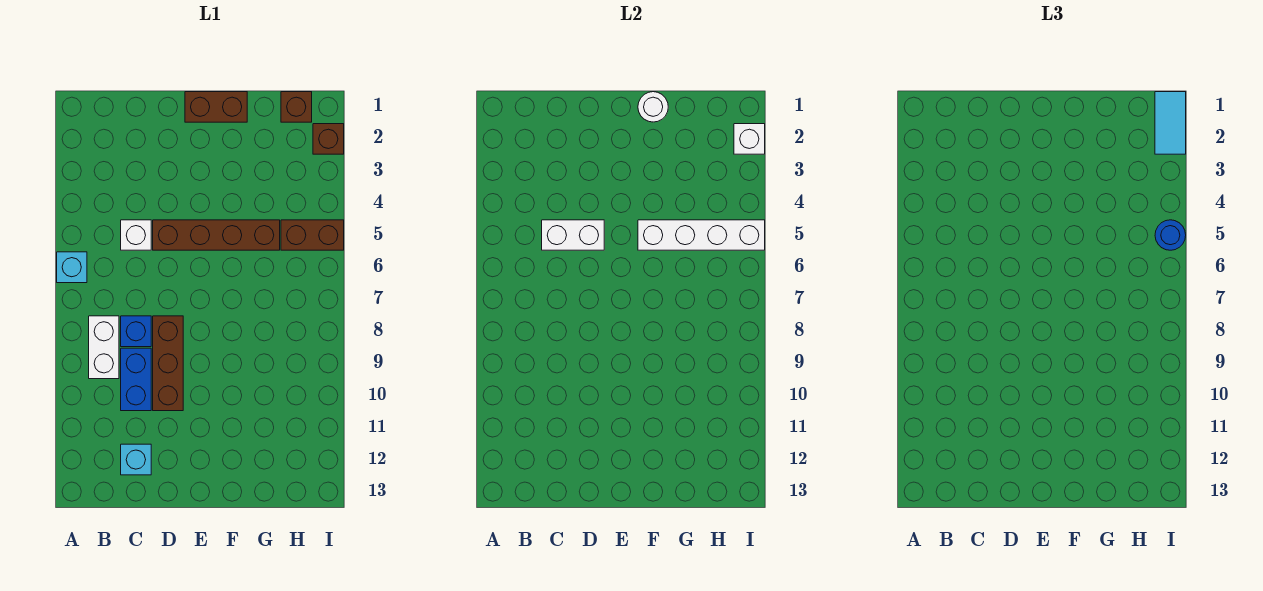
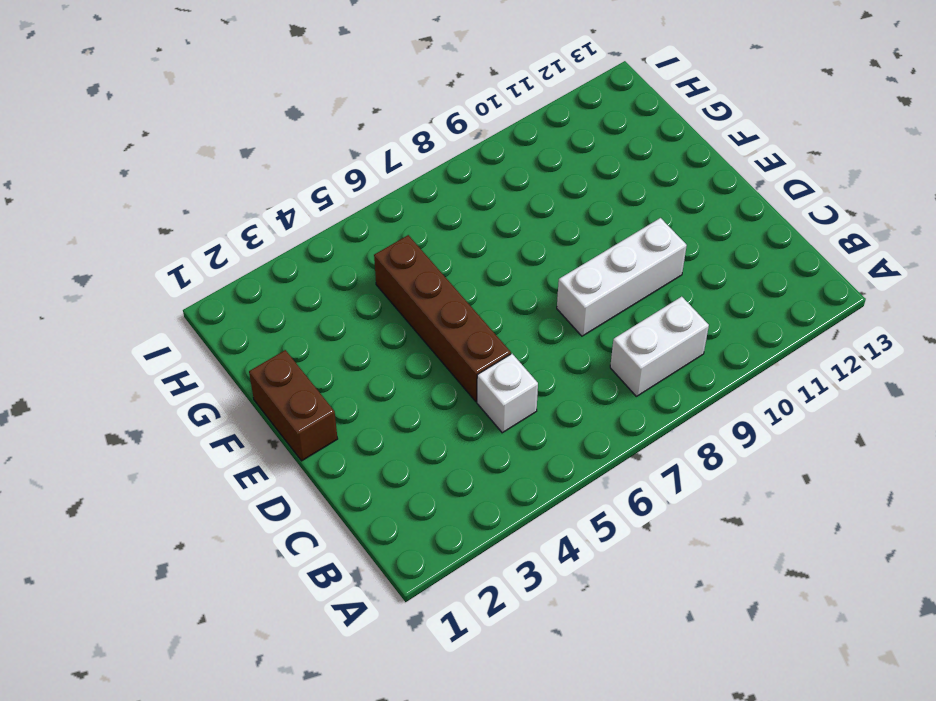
white brick D8:D10 level 1 -> brown brick D8:D10 level 1
none -> cyan brick A6 level 1
none -> blue brick C8 level 1
none -> blue brick C9:C10 level 1

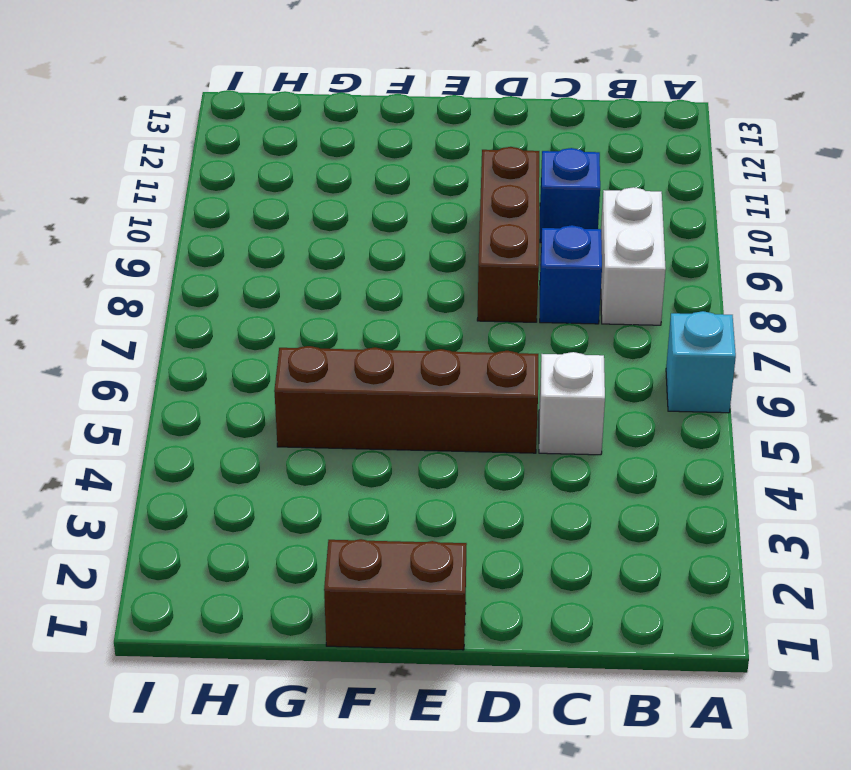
blue brick C10 level 1 -> blue brick C9:C10 level 1
none -> cyan brick C12 level 1
none -> brown brick H1 level 1
none -> brown brick H5:I5 level 1

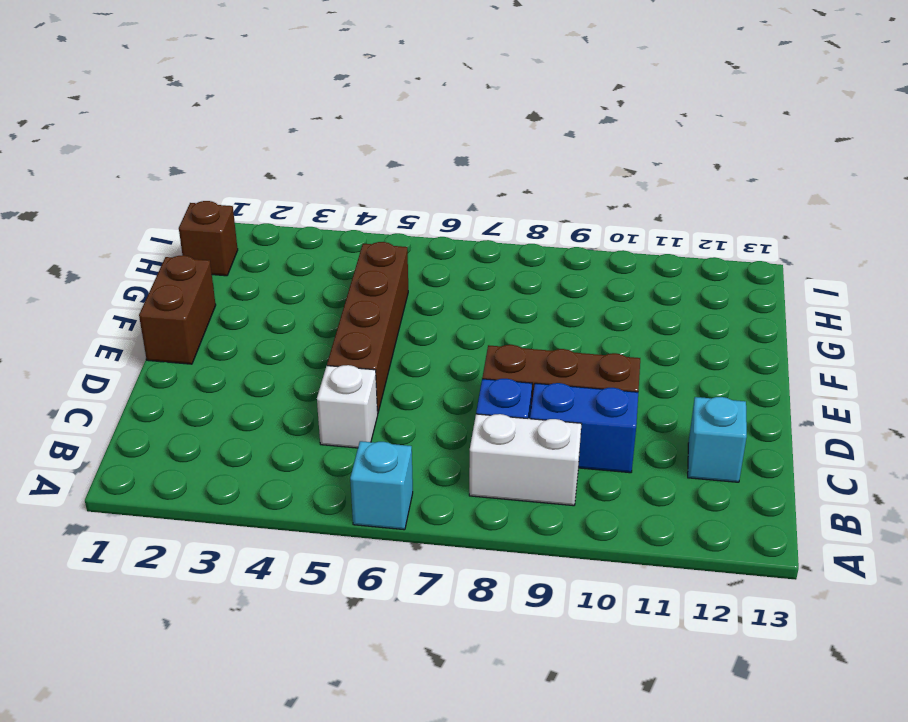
none -> brown brick H5:I5 level 1
none -> brown brick I2 level 1
none -> white brick C5:D5 level 2

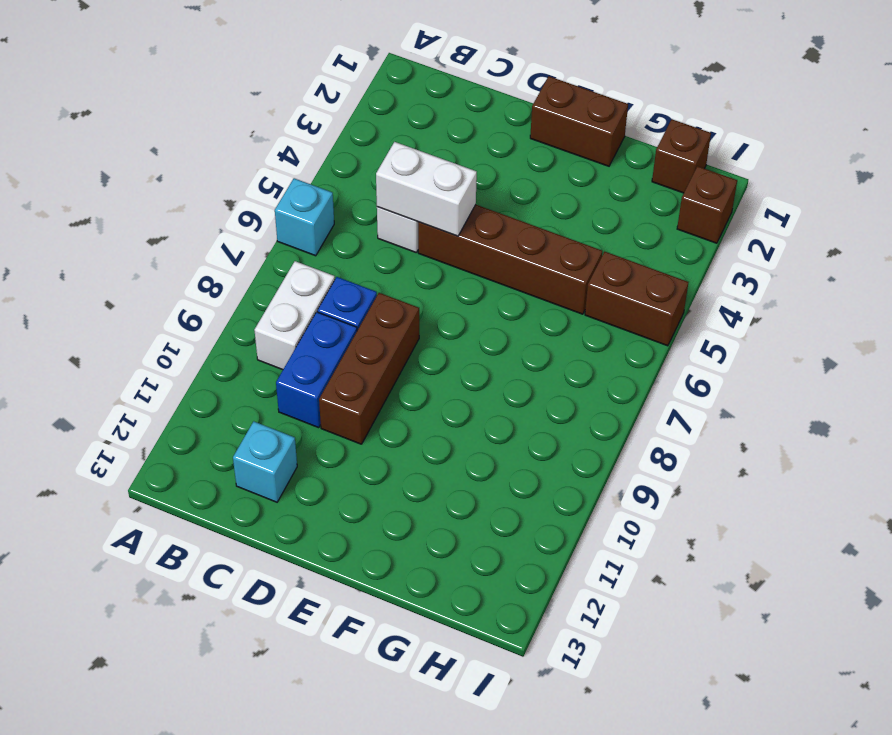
none -> white round brick F1 level 2
none -> white brick F5:I5 level 2
none -> white brick I2 level 2

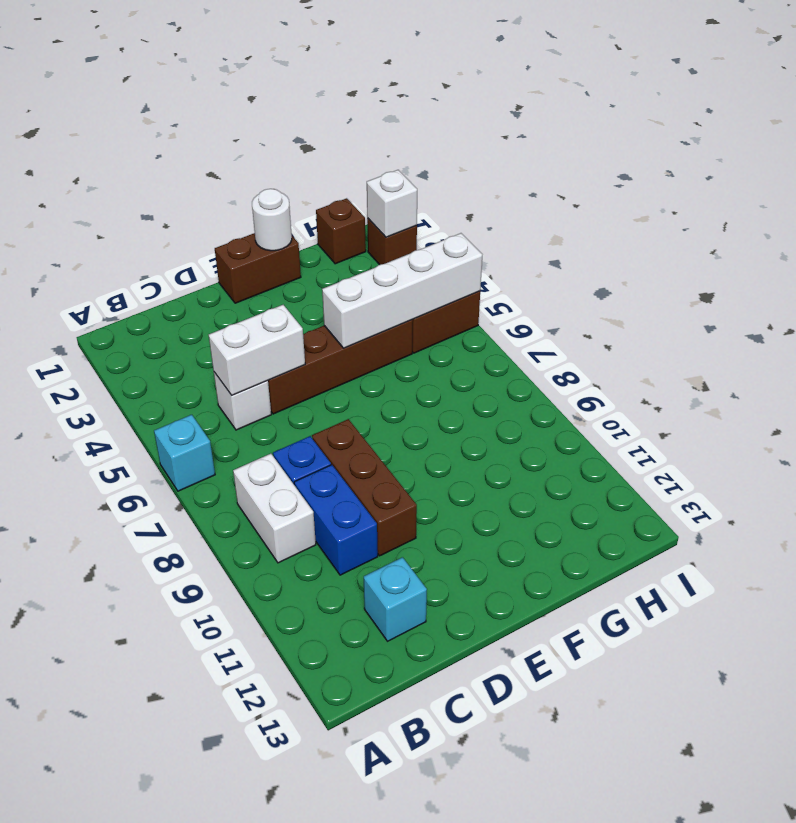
none -> cyan tile I1:I2 level 3
none -> blue round brick I5 level 3

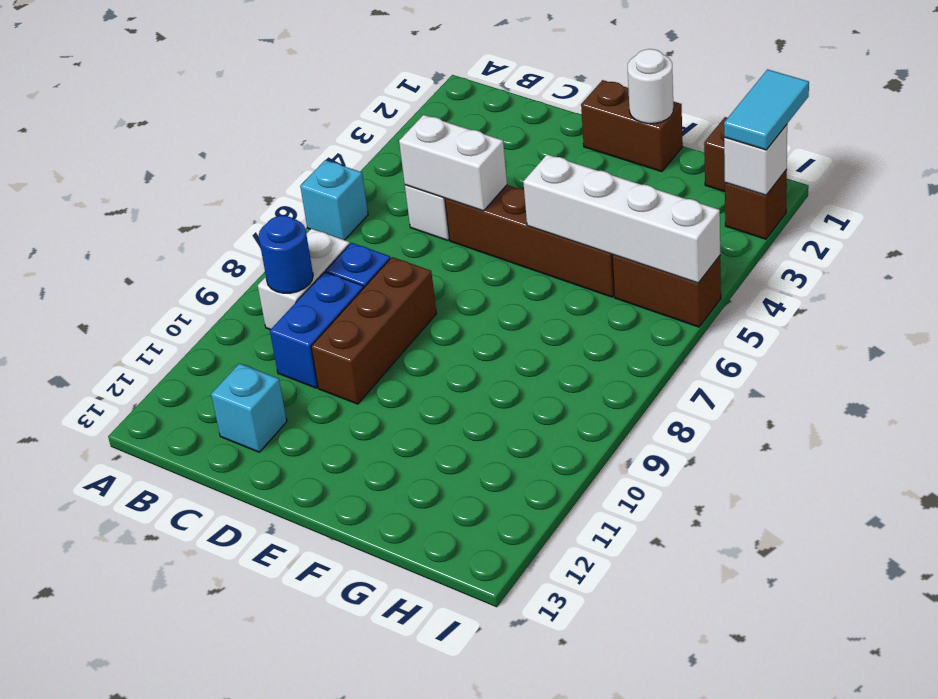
blue round brick B9 level 2 -> blue round brick I5 level 3

